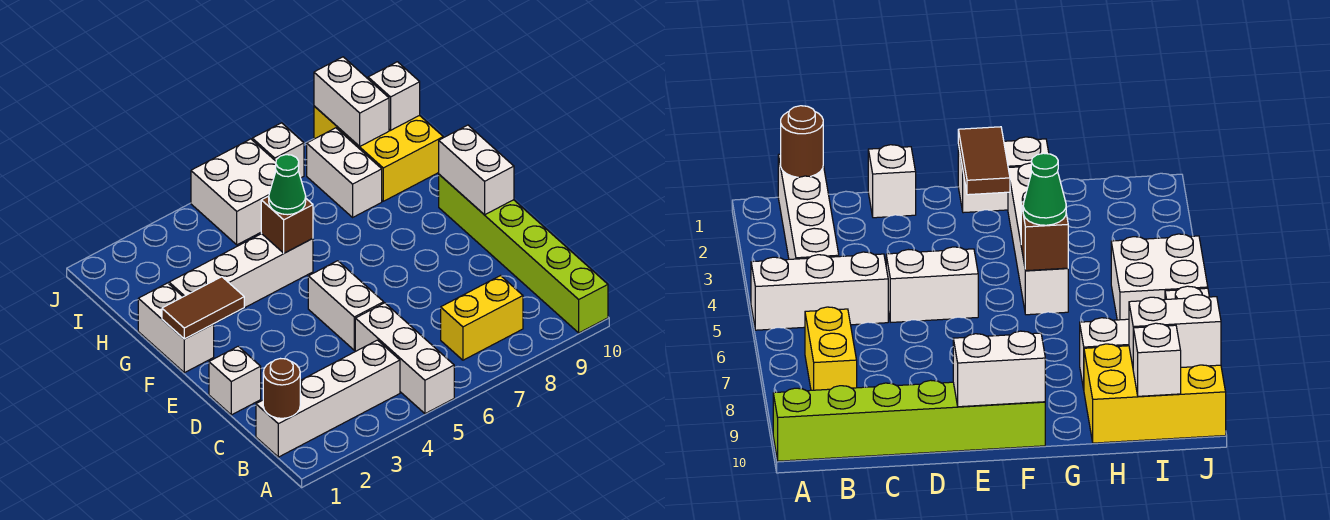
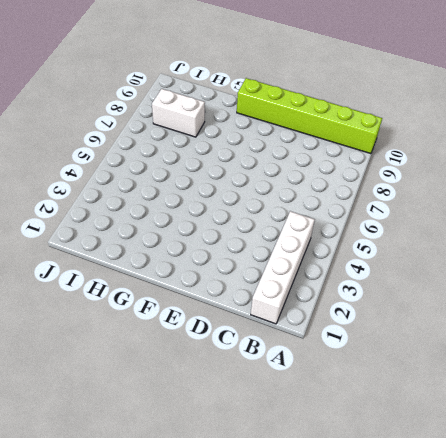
none -> white brick A5:C5 level 1
none -> yellow brick B7:B8 level 1
none -> white brick D1 level 1

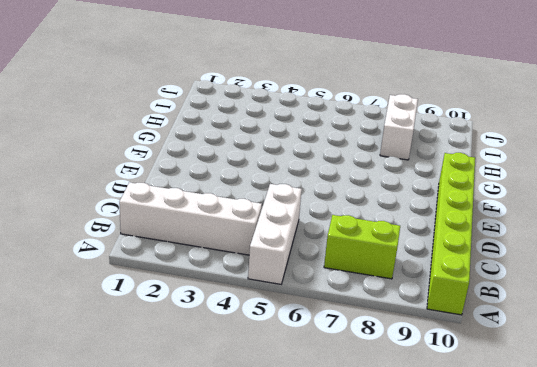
lime brick B7:B8 level 1 -> yellow brick B7:B8 level 1
none -> white brick D1 level 1
none -> white brick D5:E5 level 1
none -> white brick F1:G1 level 1

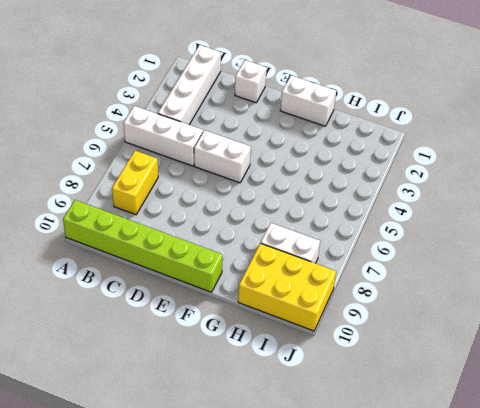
none -> white brick G2:G5 level 1
none -> white brick I5:J6 level 1
none -> white brick J7 level 1

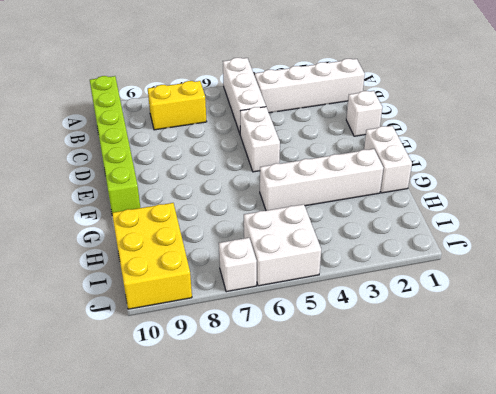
none -> white brick H8:I8 level 1
none -> brown round brick B1 level 2
none -> white brick E10:F10 level 2

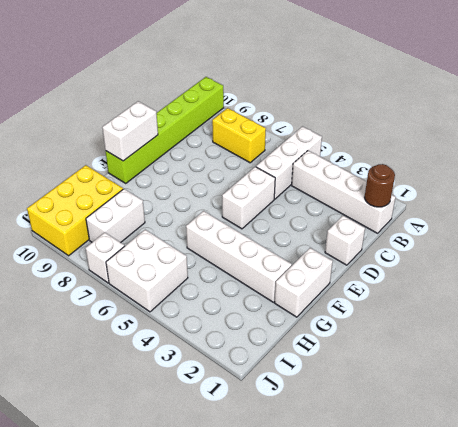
none -> brown tile F1:F2 level 2
none -> brown brick G5 level 2
none -> white brick I9:J9 level 2

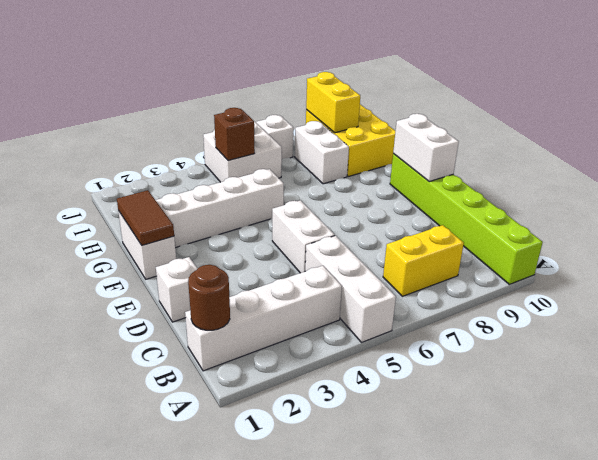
brown tile F1:G1 level 2 -> brown tile F1:F2 level 2
brown brick I5 level 2 -> brown brick G5 level 2
yellow brick I9:J9 level 2 -> white brick I9:J9 level 2
none -> white brick I10 level 2
none -> green cone G5 level 3

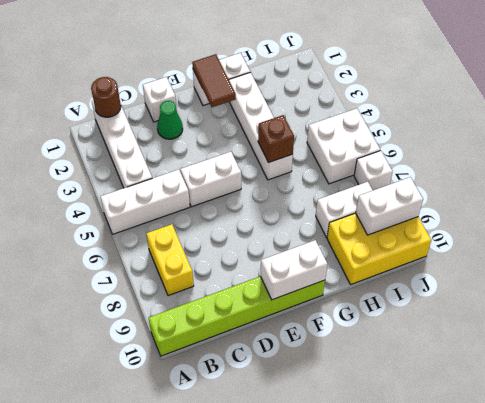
green cone D2 level 1 -> green cone G5 level 3
none -> white brick I10 level 2

